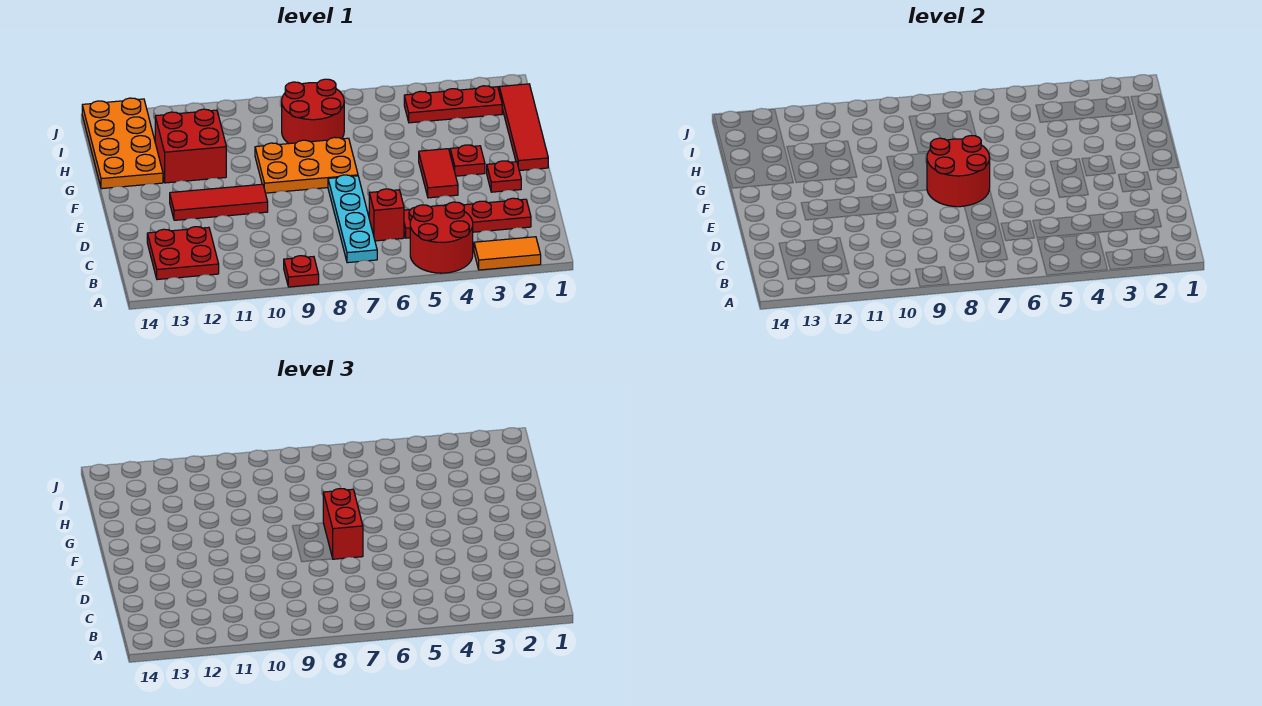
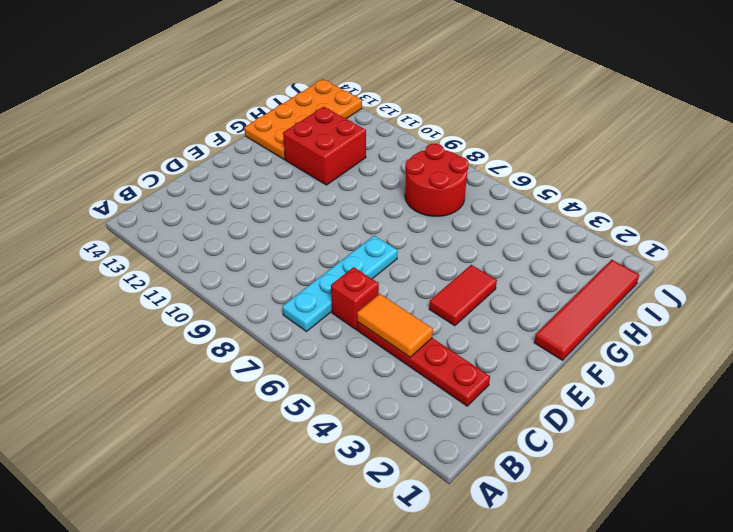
orange tile C4:C5 level 2 -> orange tile A2:A3 level 1
none -> red round brick A4:B5 level 1
none -> red plate A9 level 1
none -> red plate B12:C13 level 1

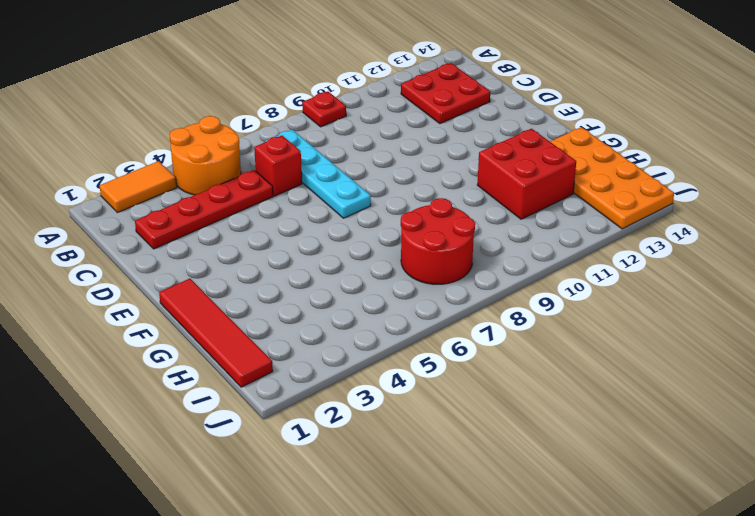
orange round brick A4:B5 level 1 -> red round brick A4:B5 level 1
none -> red plate E2 level 1
none -> red tile E4:F4 level 1
none -> red tile E10:E12 level 1

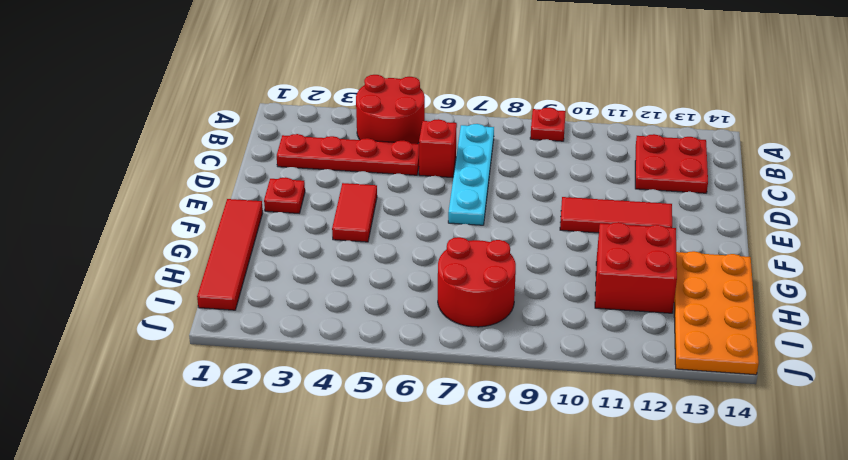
none -> orange tile A2:A3 level 1
none -> red plate F3 level 1
none -> orange plate F7:G9 level 1

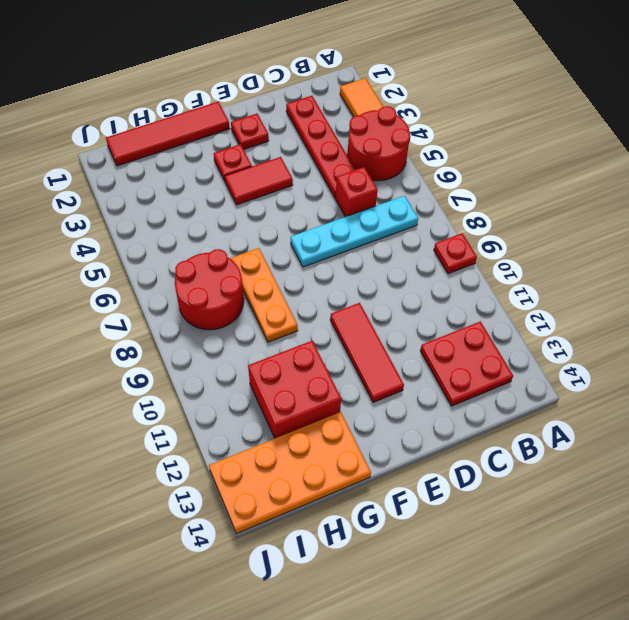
orange plate G7:G9 level 1 -> orange plate F7:G9 level 1
none -> red plate I2:I4 level 1
none -> red round brick E7:F8 level 2
none -> red brick E7:F7 level 3

